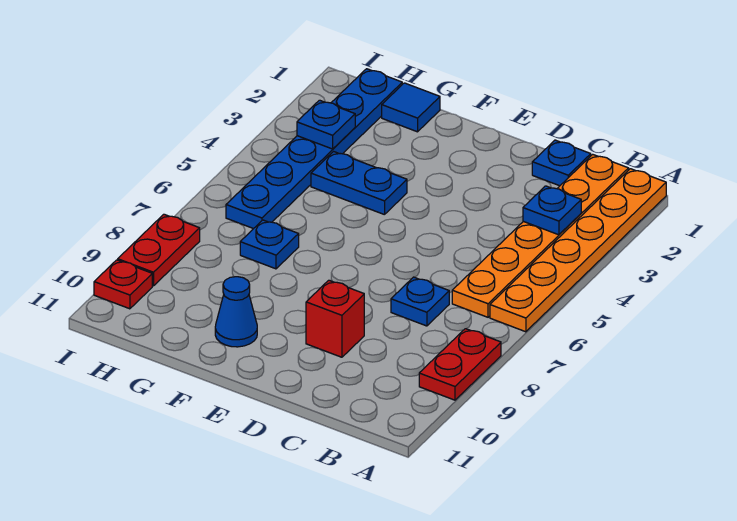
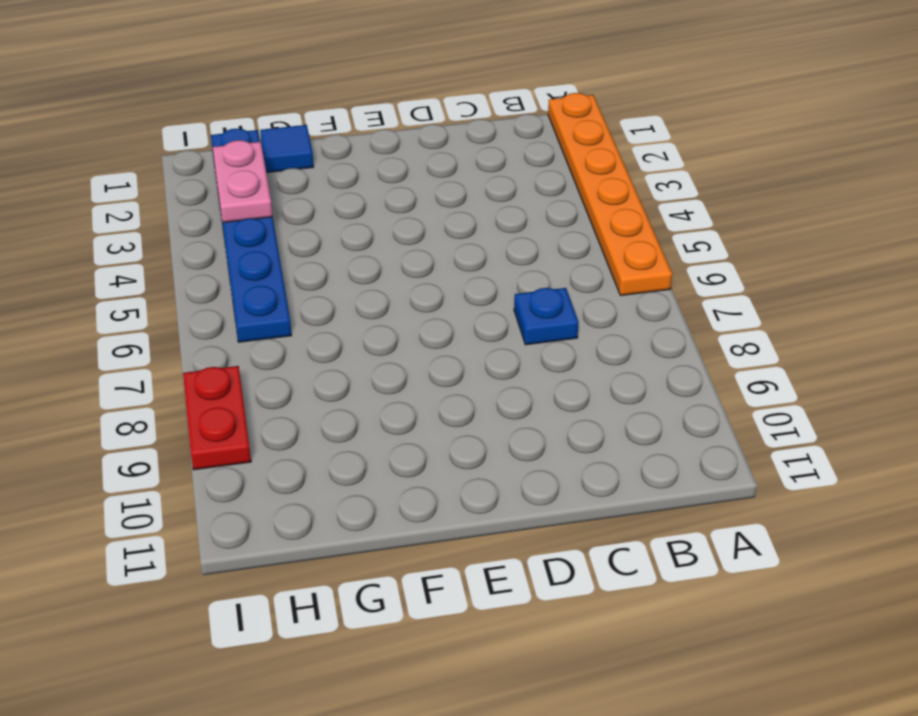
pink plate H2:H3 level 2 -> blue plate H3 level 2
none -> red plate A8:A9 level 1
none -> orange plate B1:B6 level 1
none -> blue plate C1 level 1

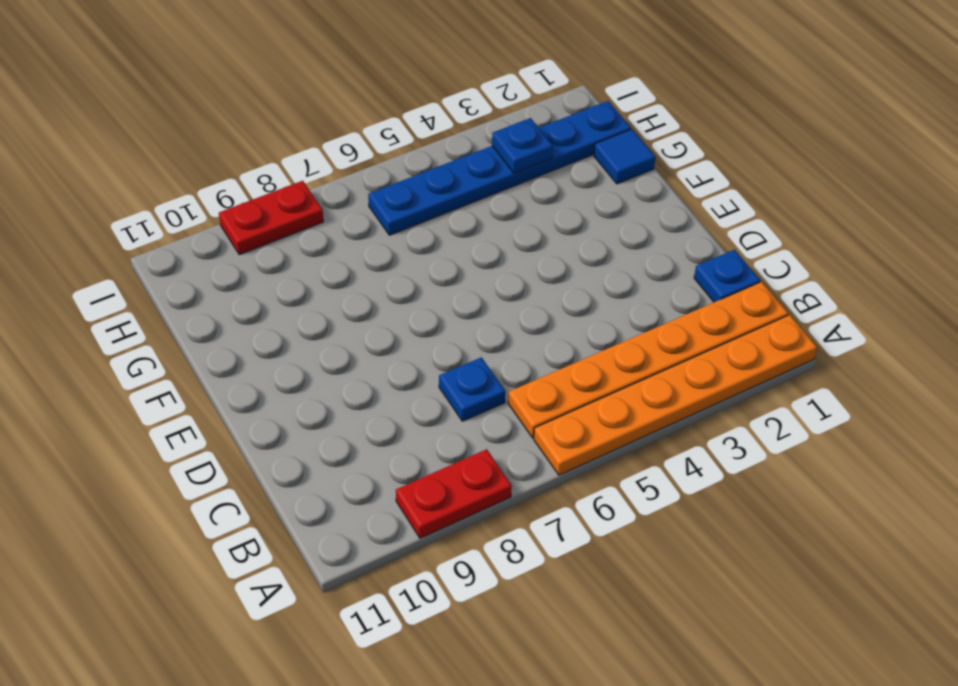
none -> red brick D9 level 1
none -> blue plate F4:G4 level 1
none -> blue cone F10 level 1

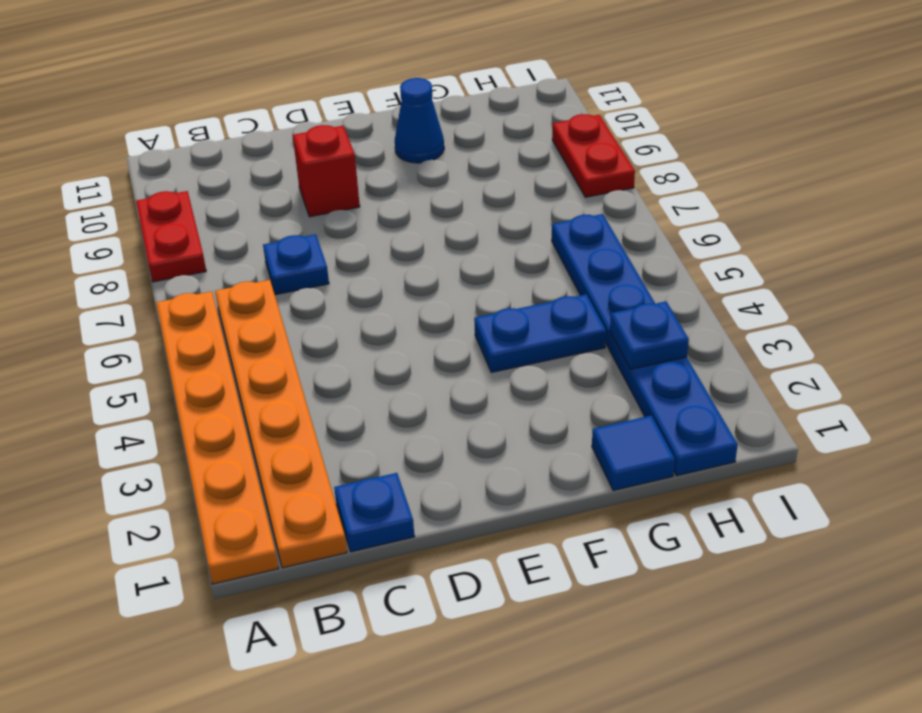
none -> blue plate G7 level 1
none -> red plate I10 level 1
none -> blue plate B3 level 2

